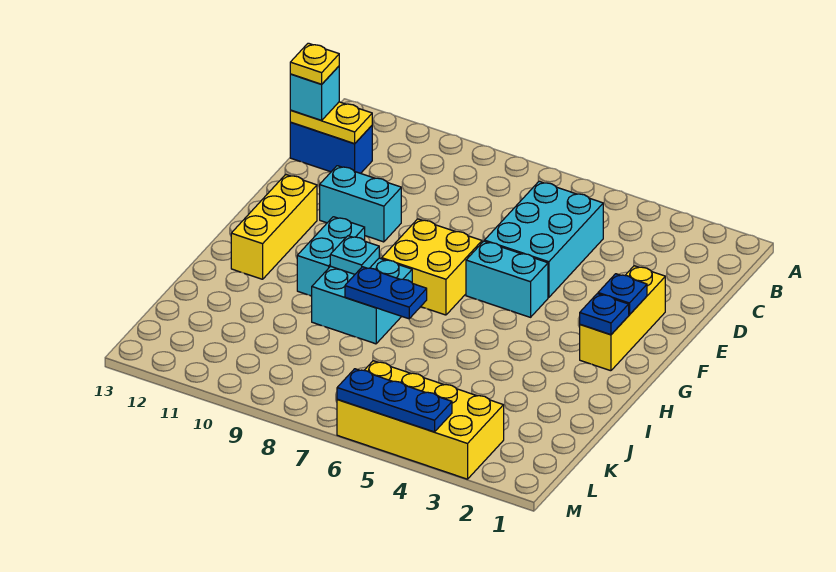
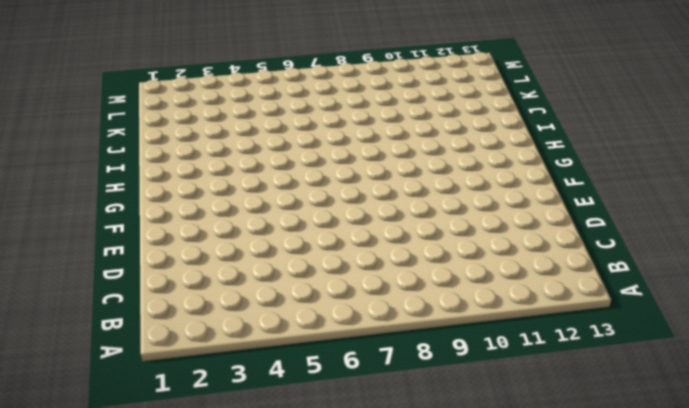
none -> cyan brick C5:E6 level 1
none -> blue brick C12:C13 level 1
none -> yellow brick E2:G2 level 1

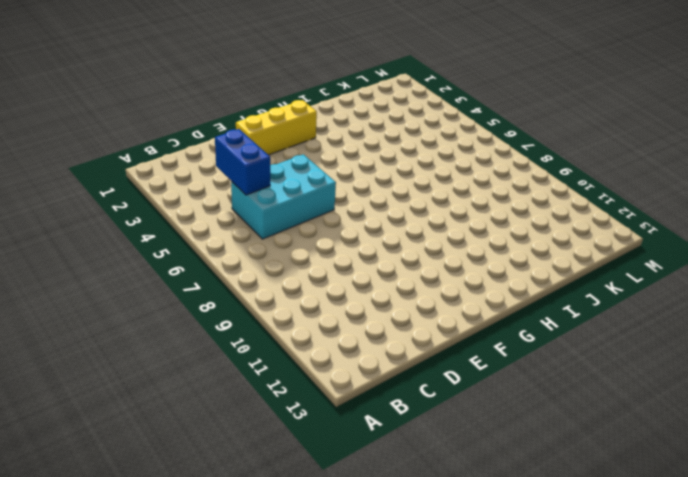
blue brick C4:C5 level 2 -> blue brick C12:C13 level 1
none -> cyan brick E10:E11 level 1
none -> cyan brick F5:F6 level 1
none -> yellow brick F7:G8 level 1

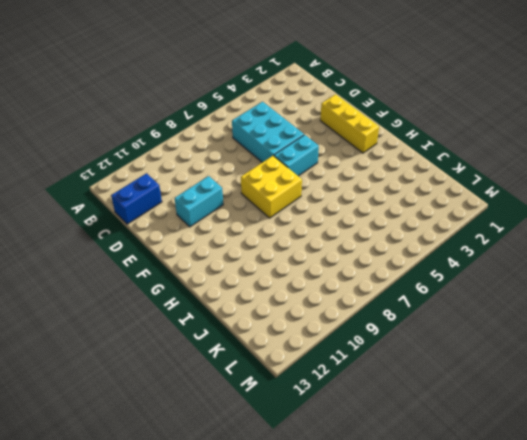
none -> yellow brick F12:H12 level 1
none -> cyan brick G10:H10 level 1
none -> cyan brick H8:I9 level 1

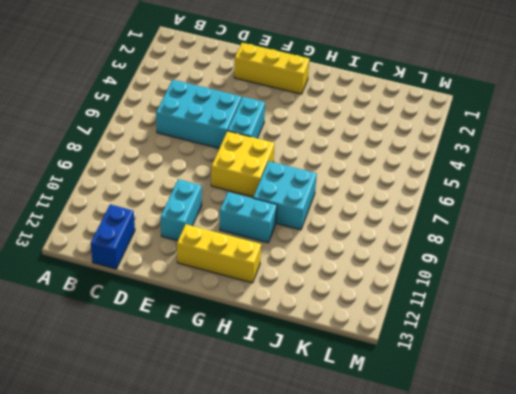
none -> yellow brick L3:M6 level 1
none -> yellow plate C12:C13 level 2
none -> blue plate F2 level 2

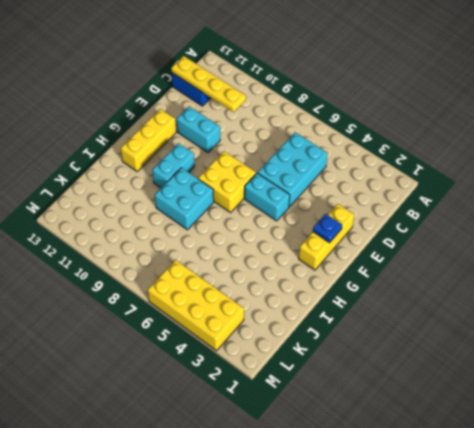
yellow plate C10:C13 level 2 -> yellow plate C12:C13 level 2
none -> blue plate G2 level 2
none -> cyan plate H9 level 2
none -> blue plate I7:I8 level 2

